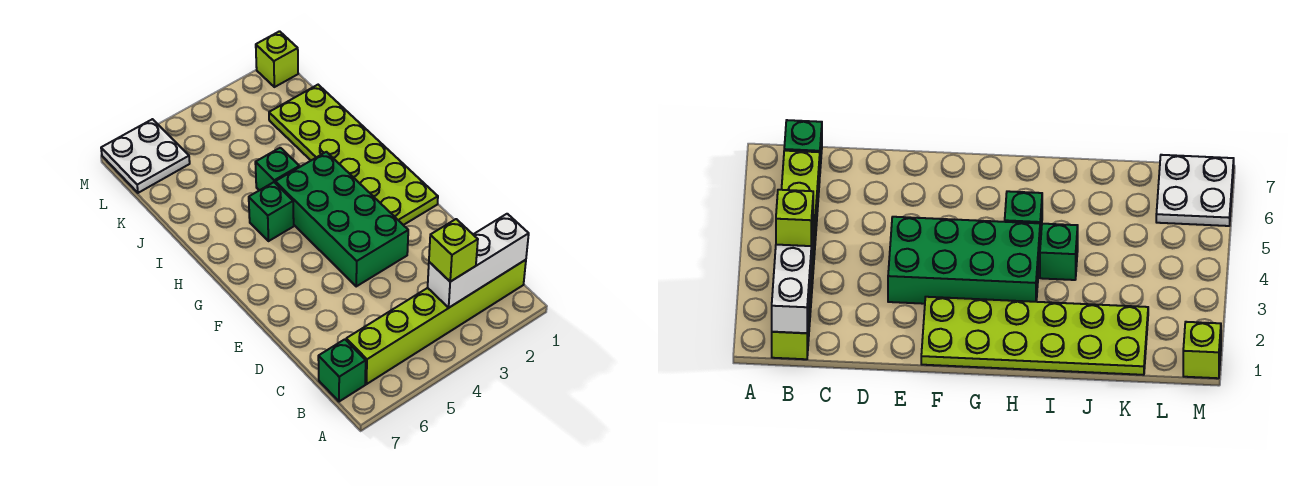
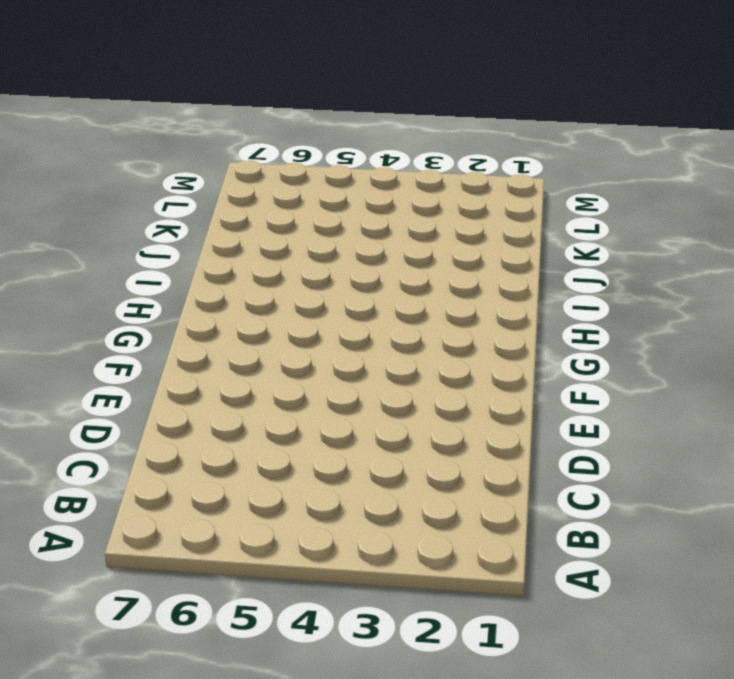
none -> lime brick B1:B6 level 1
none -> green brick B7 level 1

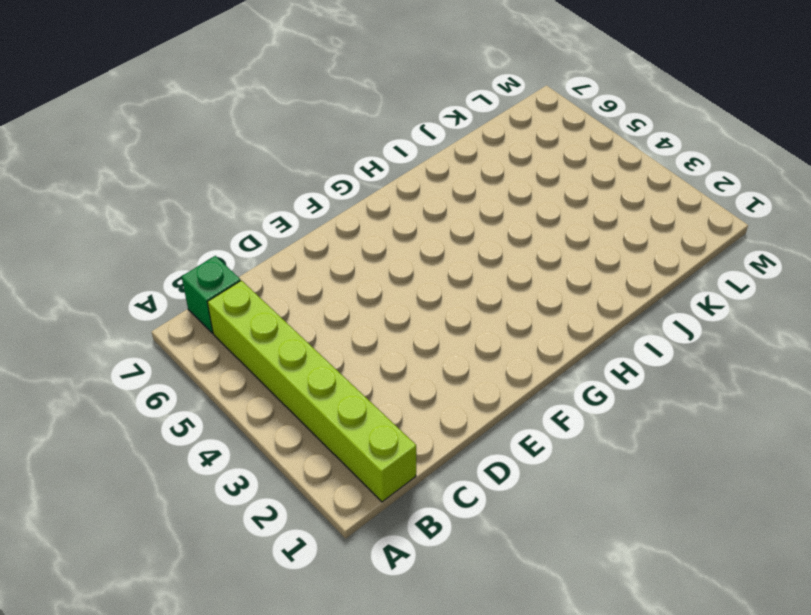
none -> green brick E3:H4 level 1
none -> lime plate F1:K2 level 1

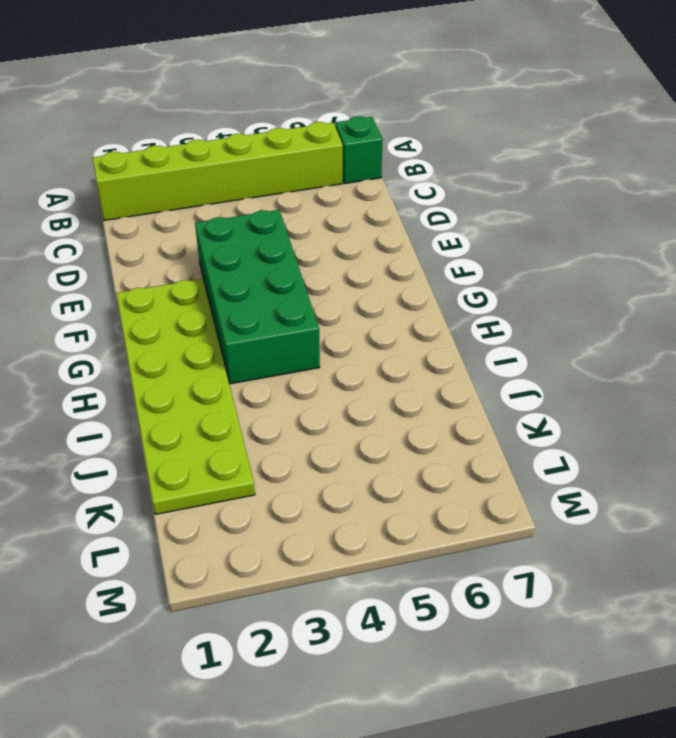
none -> green brick H5 level 1
none -> green brick I4 level 1

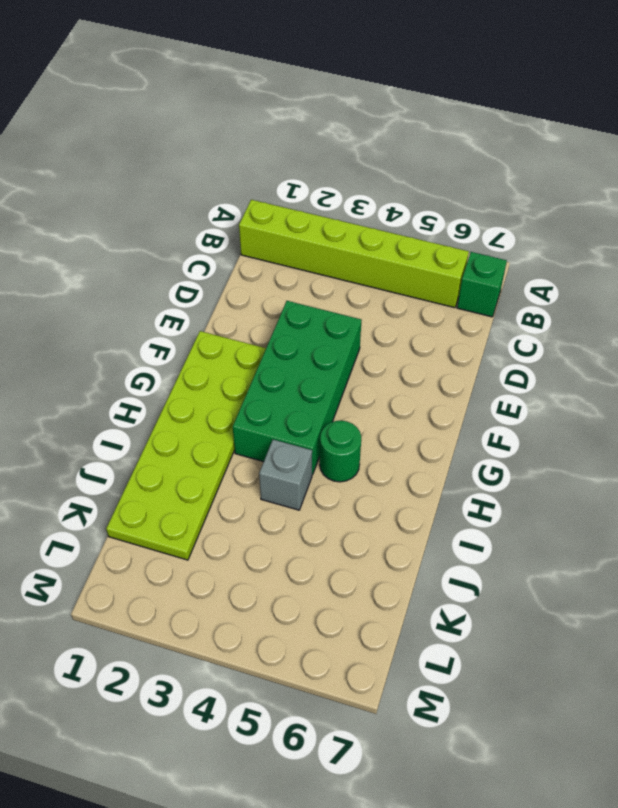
green round brick H5 level 1 -> green brick H5 level 1
grey brick I4 level 1 -> green brick I4 level 1
none -> white plate L6:M7 level 1
none -> lime brick M1 level 1

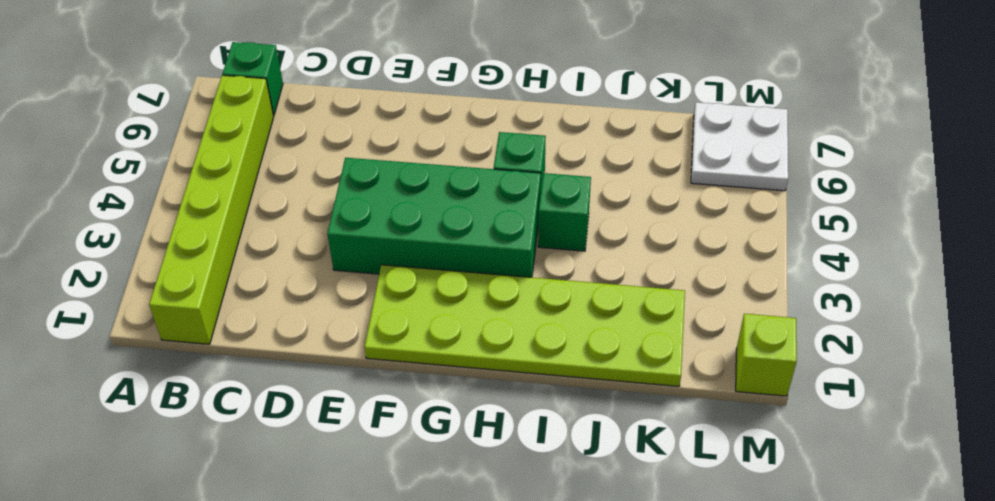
none -> white brick B1:B3 level 2
none -> lime brick B3 level 3

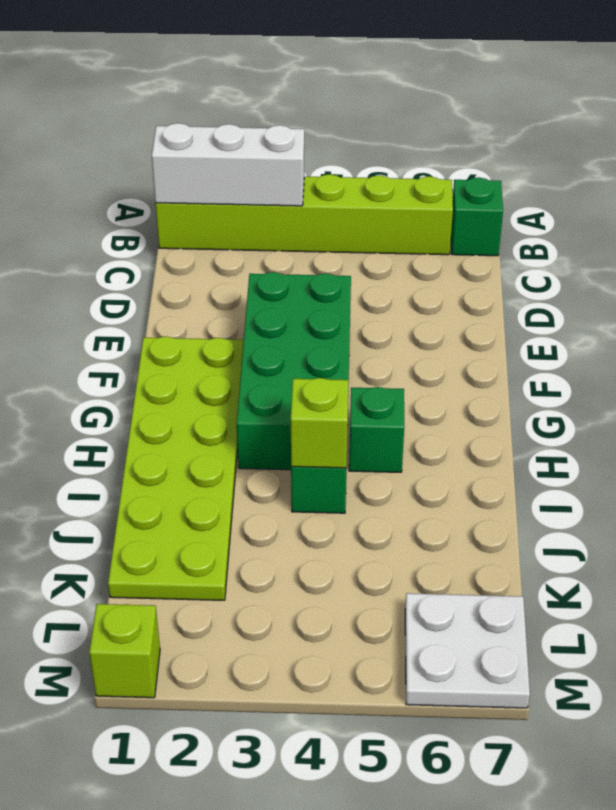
lime brick I4 level 2 -> lime brick B3 level 3

